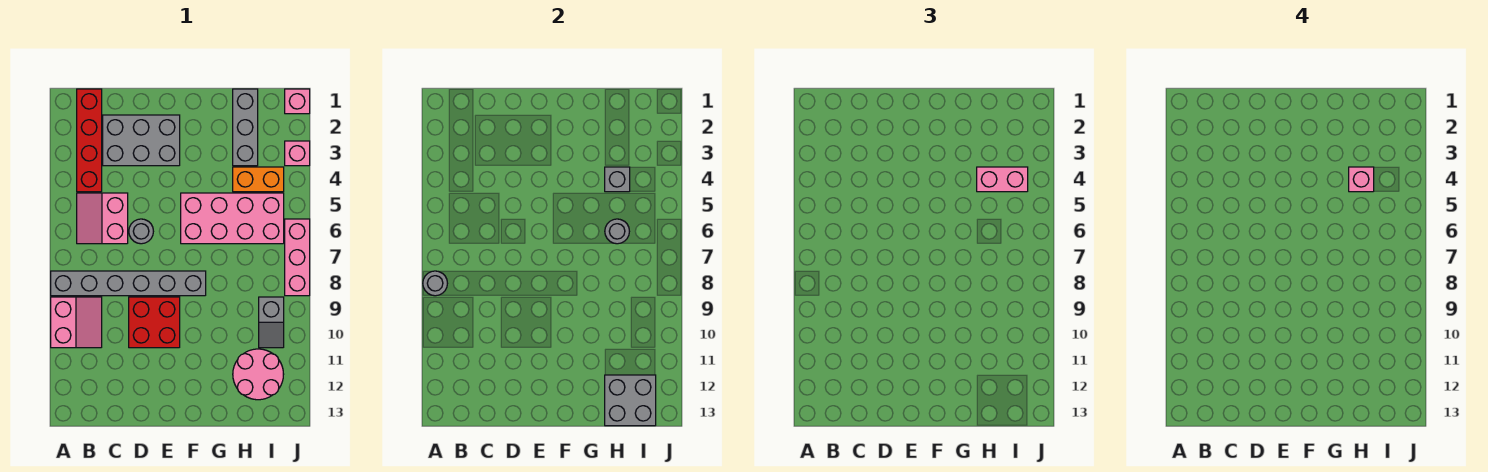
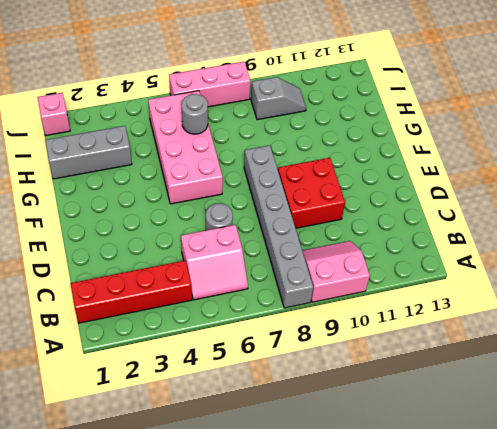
none -> grey brick C2:E3 level 1
none -> orange brick H4:I4 level 1
none -> pink round brick H11:I12 level 1

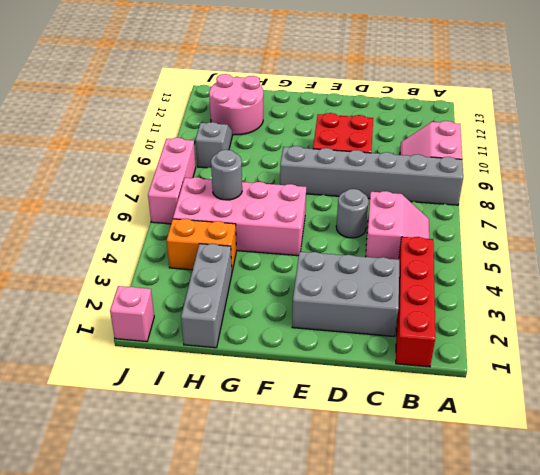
none -> pink brick J3 level 1
none -> grey round brick A8 level 2
none -> grey brick H4 level 2

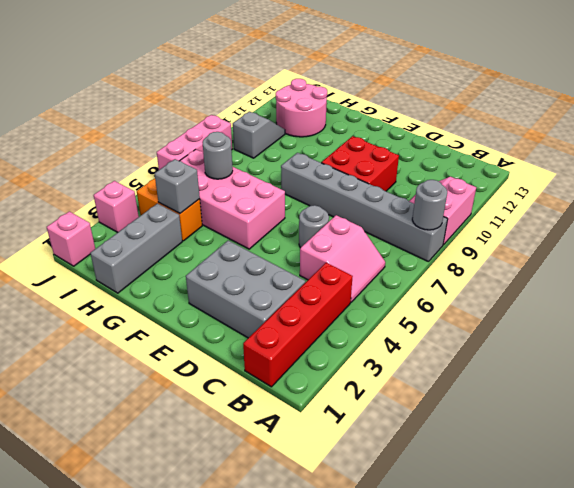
none -> grey brick H12:I13 level 2
none -> pink brick H4:I4 level 3
none -> pink brick H4 level 4

